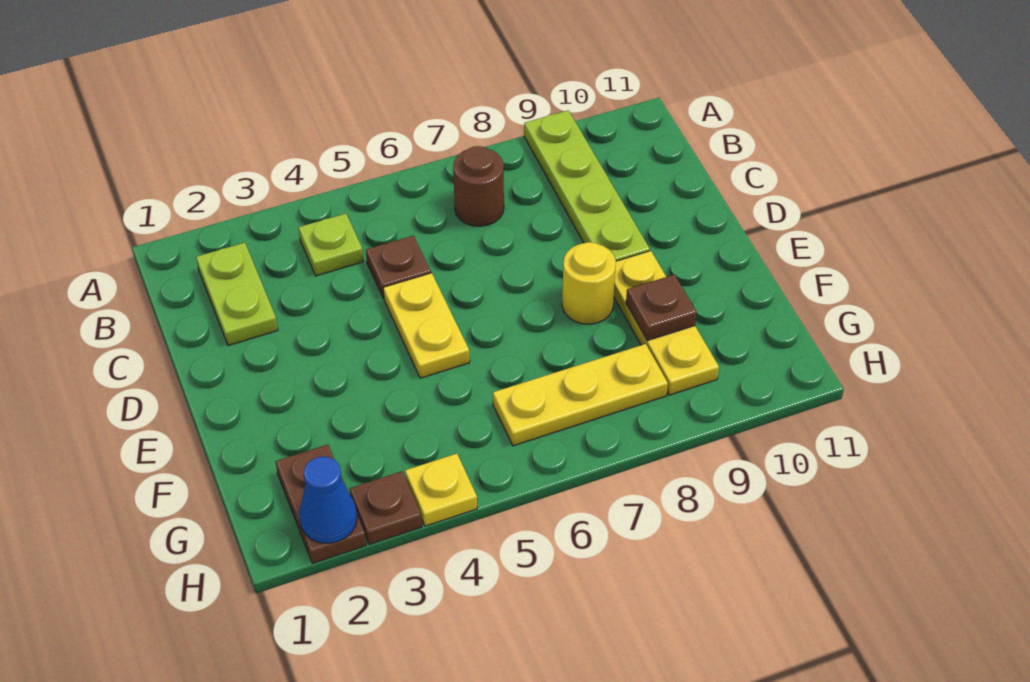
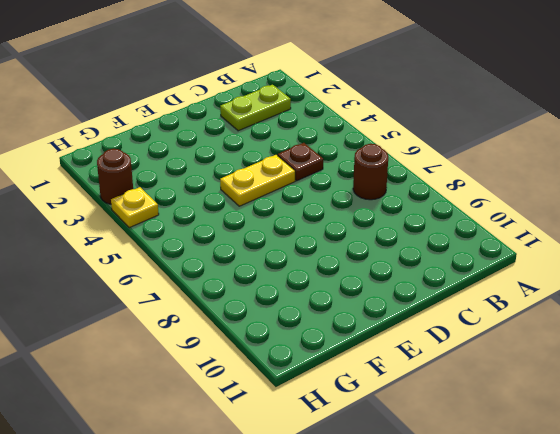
brown round brick H3 level 1 -> brown plate H3 level 1
none -> lime plate A9:D9 level 1
none -> lime plate B4 level 1
none -> yellow round brick E8 level 1

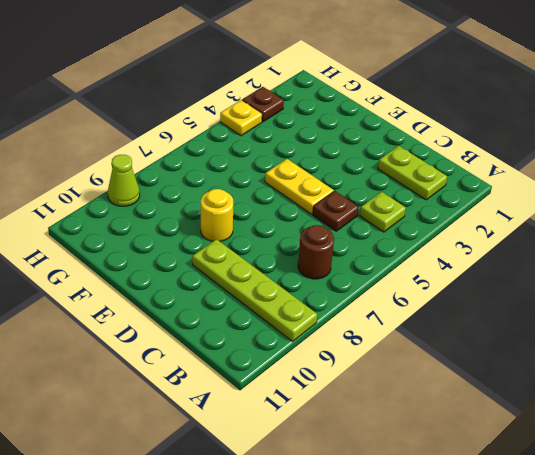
lime cone H9 level 1 -> none
none -> yellow plate E9:G9 level 1
none -> brown plate G2:H2 level 1
none -> yellow plate G6:G8 level 1

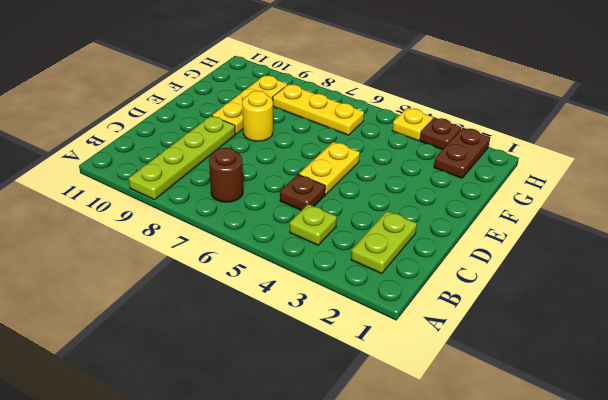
none -> brown plate F9 level 2
none -> blue cone H2 level 2

